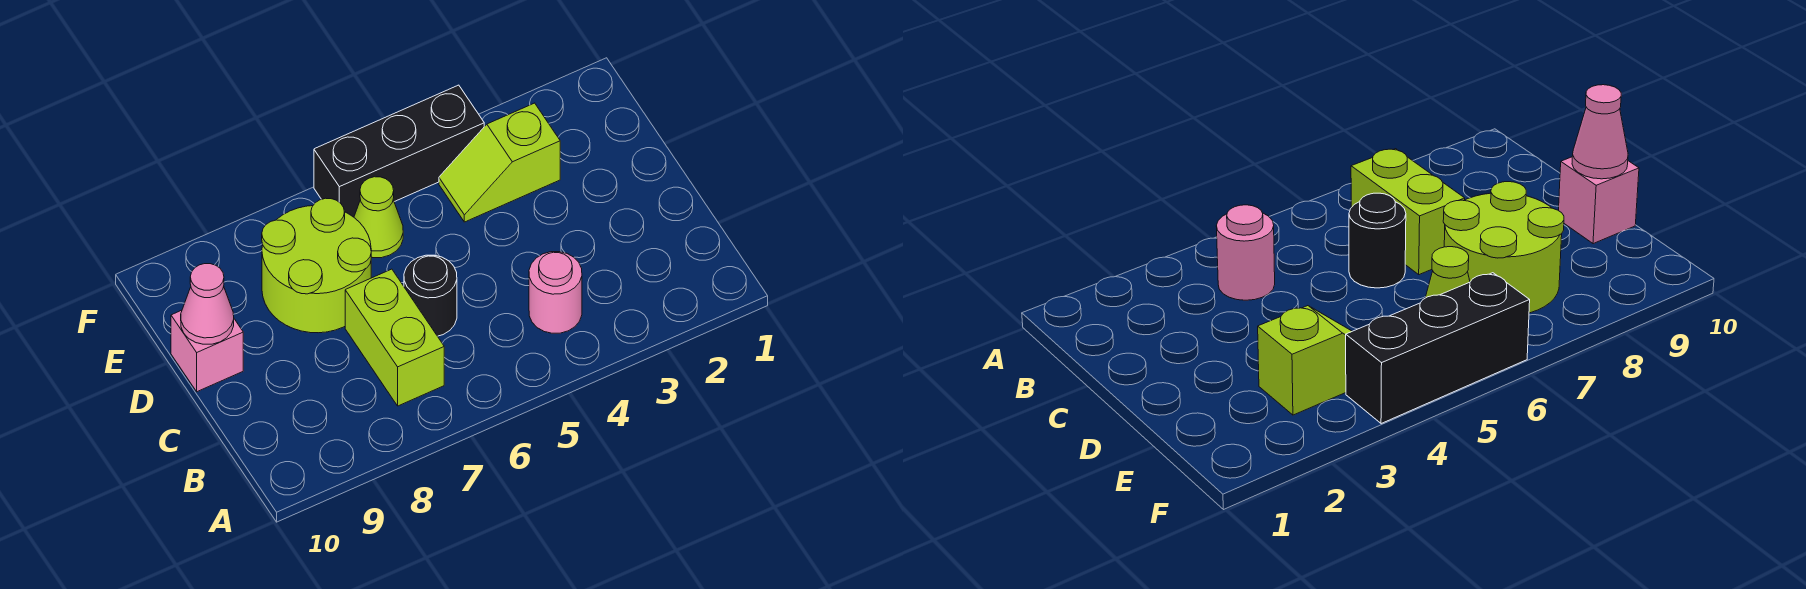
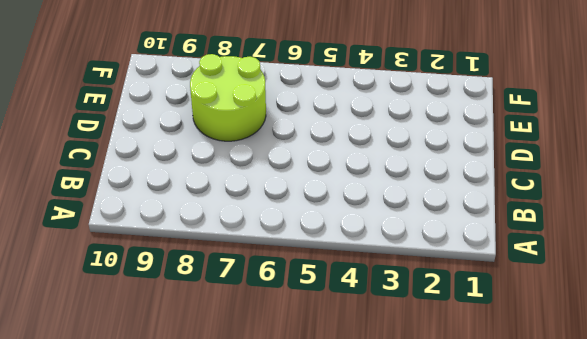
none -> pink round brick B4 level 1
none -> lime brick B7:C7 level 1

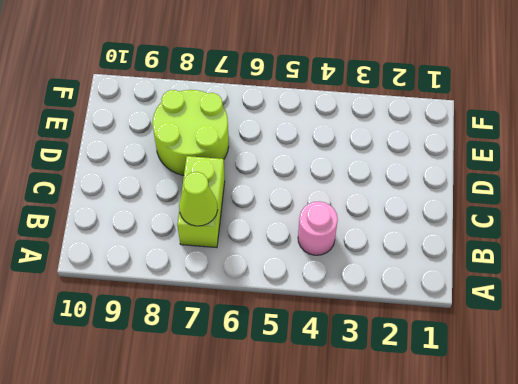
lime cone B7 level 2 -> lime cone E6 level 1
none -> black round brick C6 level 1
none -> pink brick D10 level 1

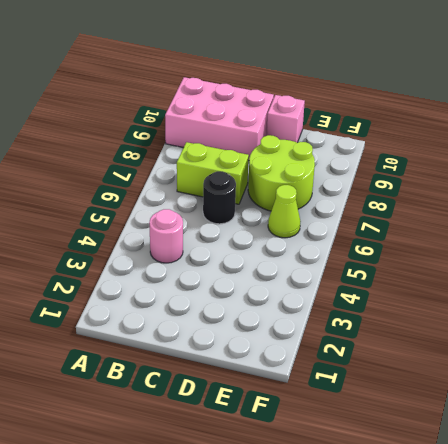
pink brick A9:C10 level 1 -> none
none -> lime slope E3:E4 level 1 top 3
none -> black brick F4:F6 level 1

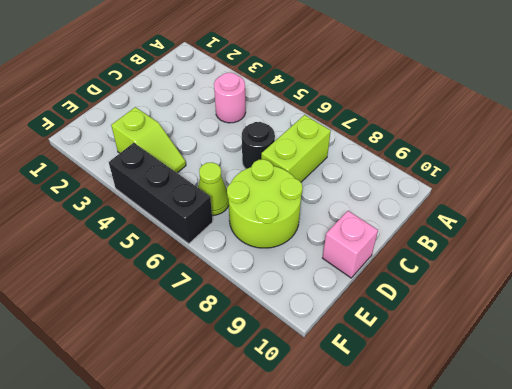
none -> pink cone D10 level 2

